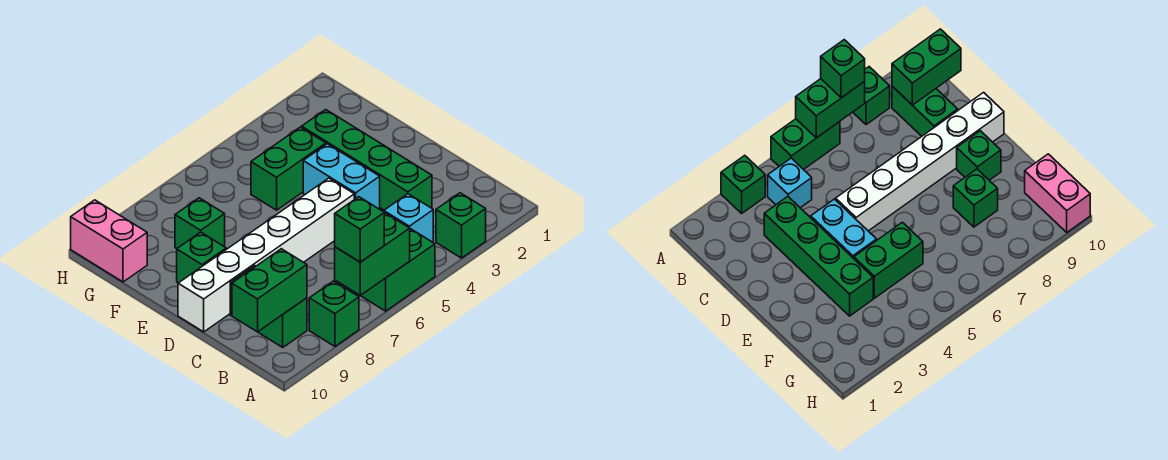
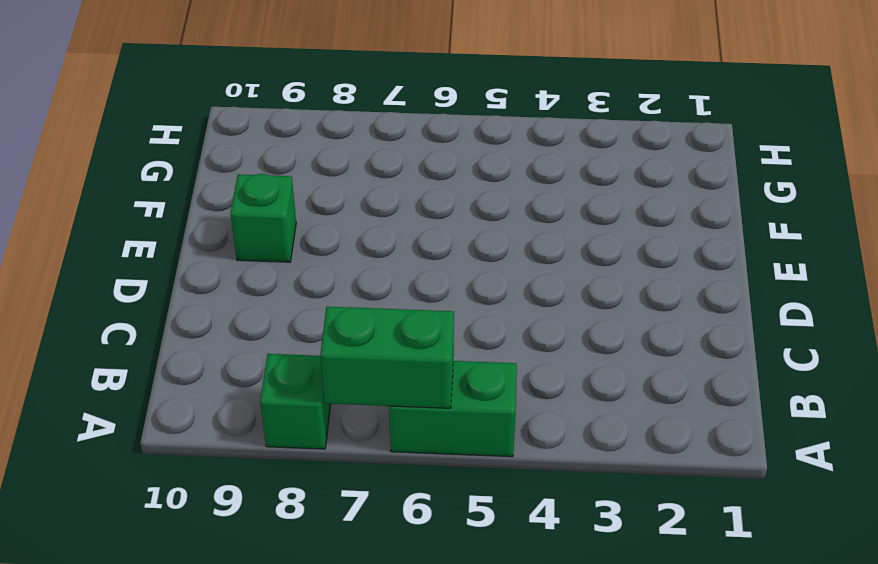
none -> green brick A3 level 1
none -> cyan brick B4 level 1
none -> green brick B9:C9 level 1

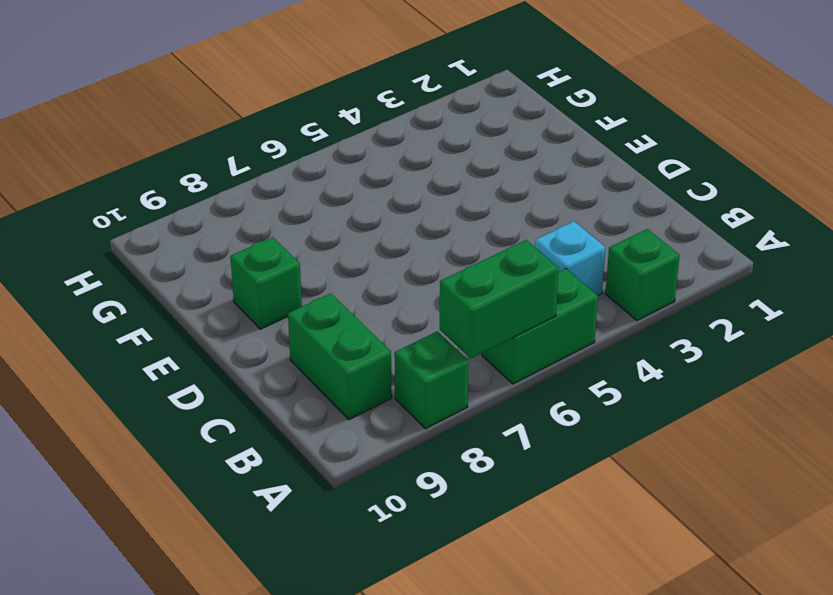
none -> green brick C3:F3 level 1
none -> cyan brick D4:E4 level 1
none -> white brick D5:D10 level 1

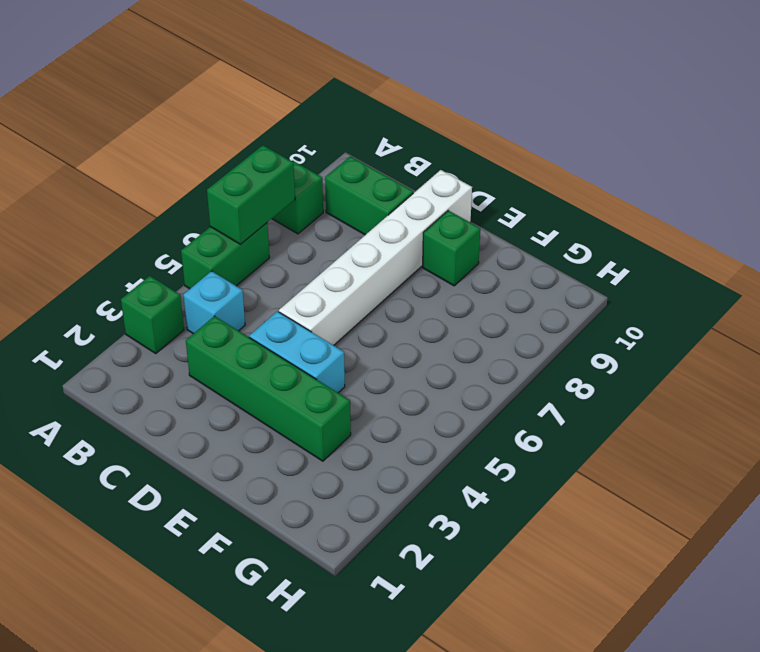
none -> green brick F4:F5 level 1
none -> green brick F8 level 1
none -> pink brick G10:H10 level 1

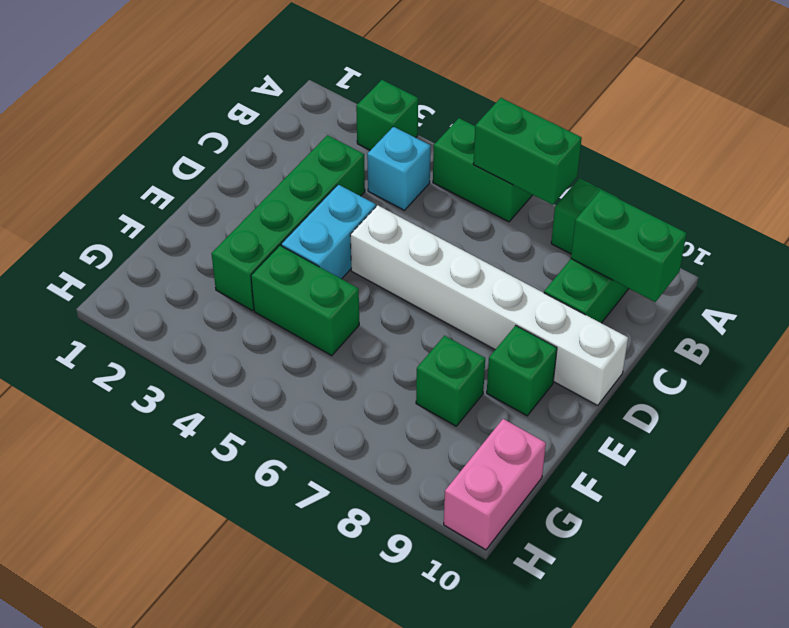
none -> green brick A7 level 3

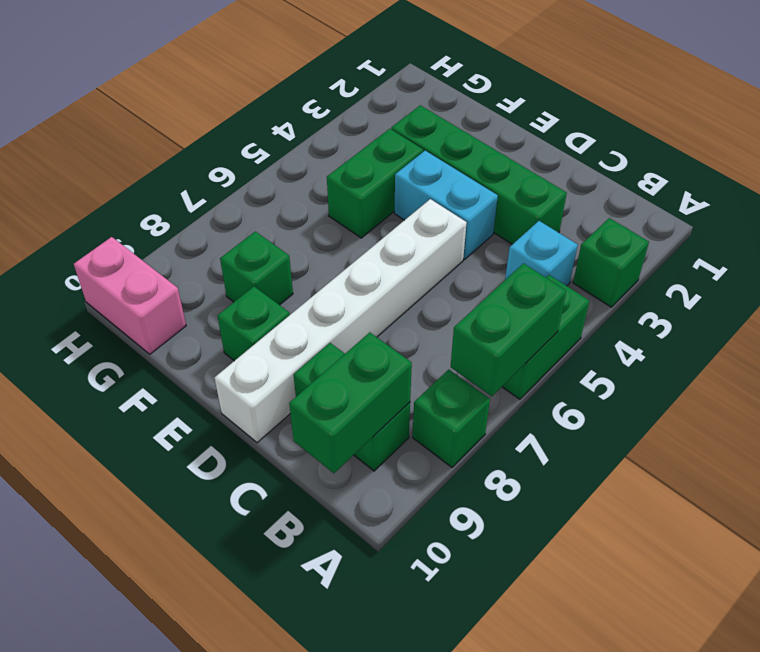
none -> green brick A7 level 3

